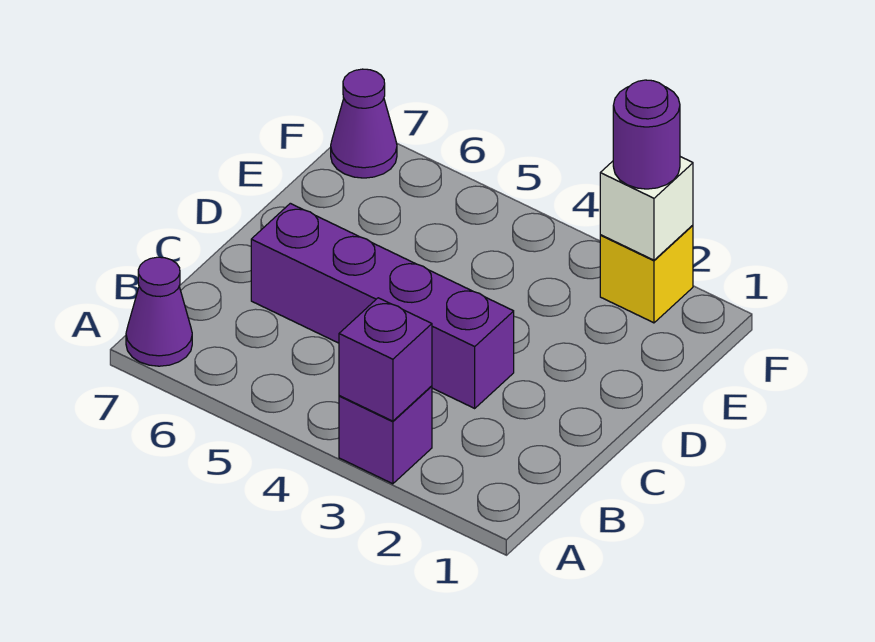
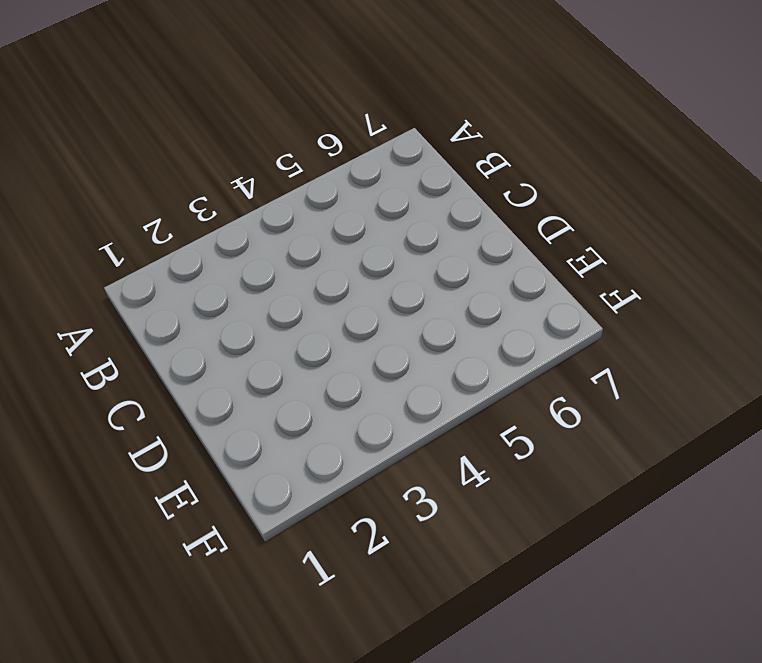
none -> purple brick A3 level 1
none -> purple cone A7 level 1

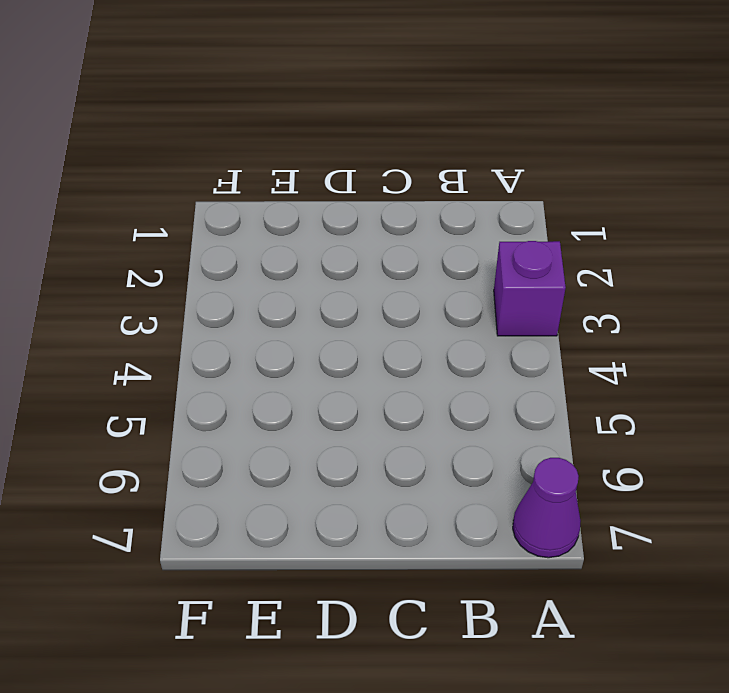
none -> purple brick C3:C6 level 1
none -> yellow brick F2 level 1

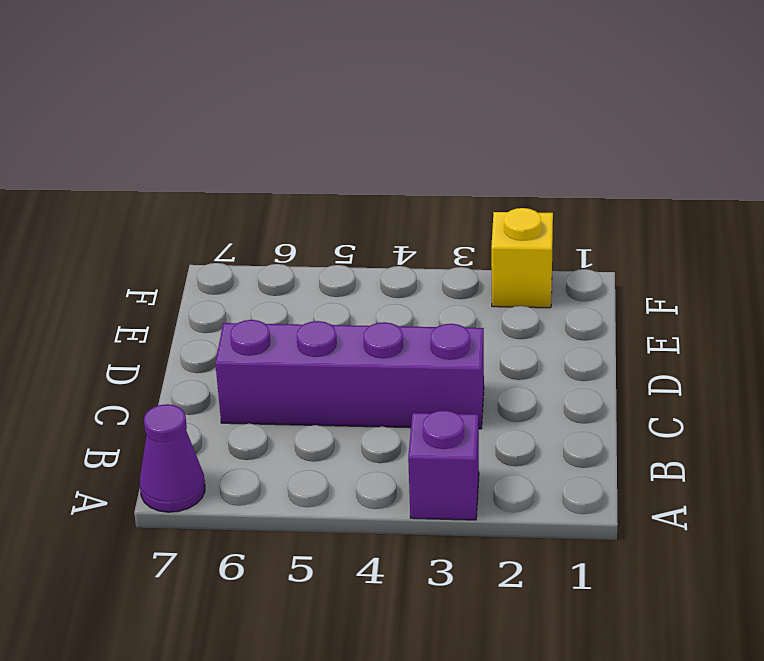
none -> purple cone F7 level 1
none -> purple brick A3 level 2

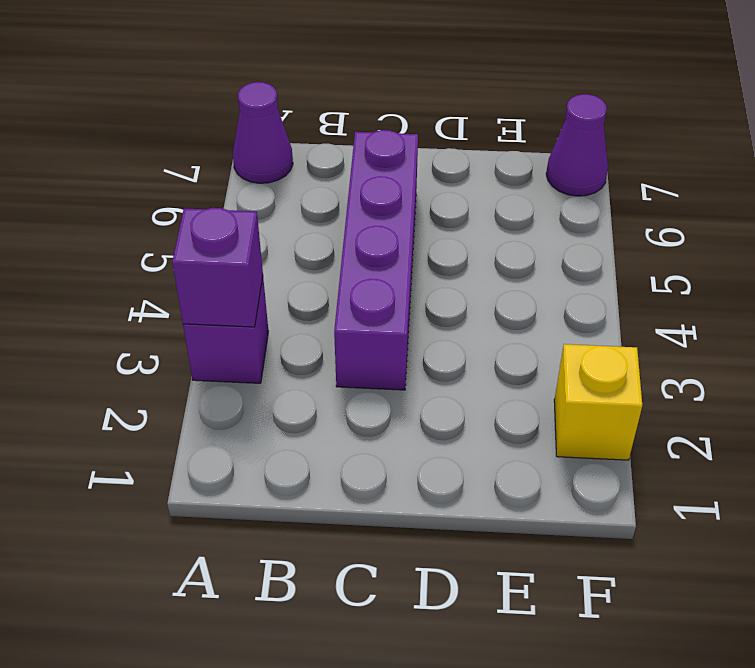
none -> white brick F2 level 2
none -> purple round brick F2 level 3

